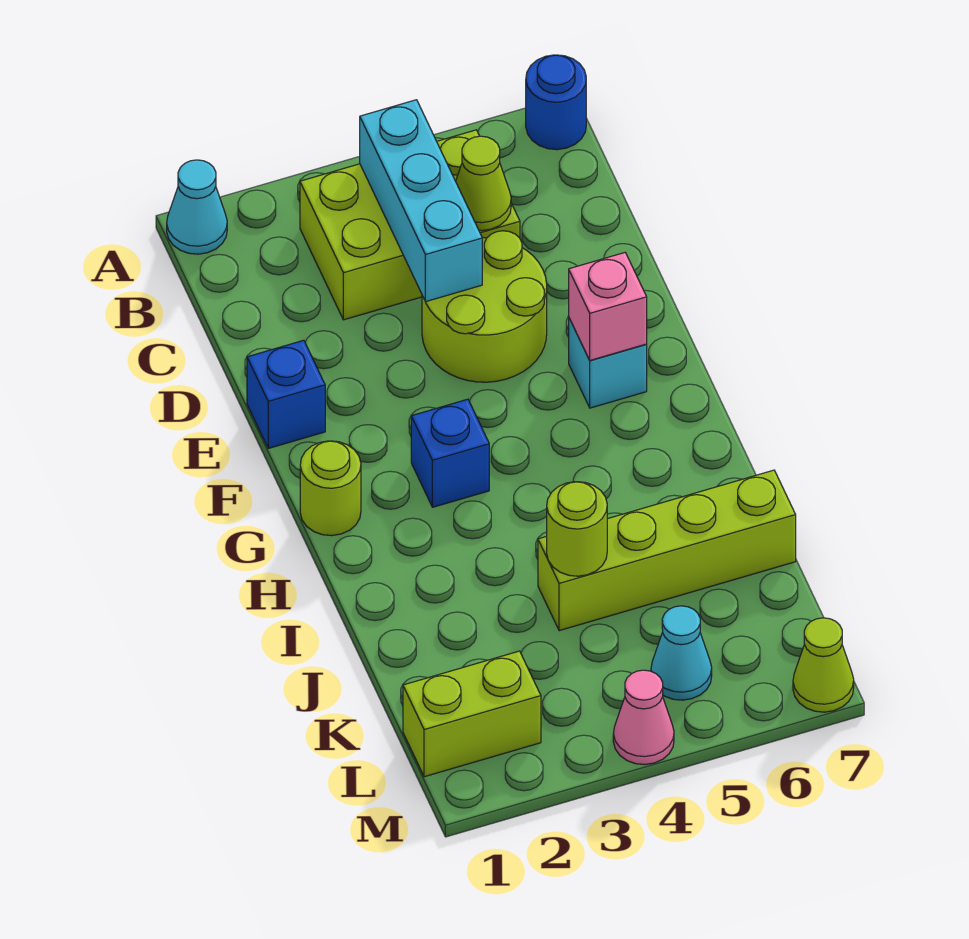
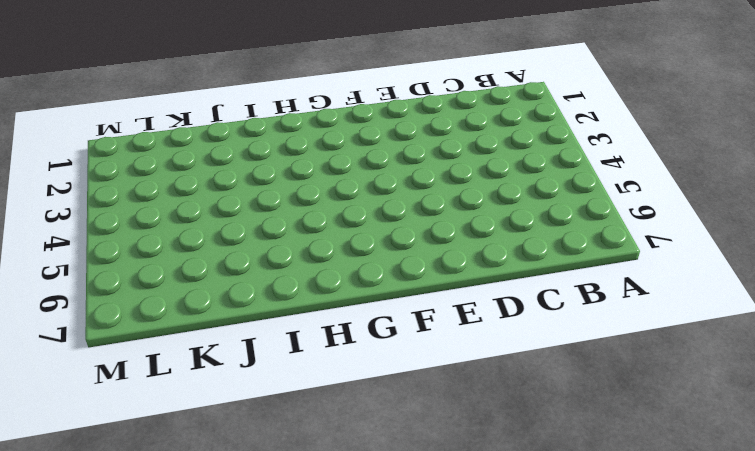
none -> cyan cone A1 level 1
none -> blue round brick A7 level 1
none -> lime brick B3:C5 level 1

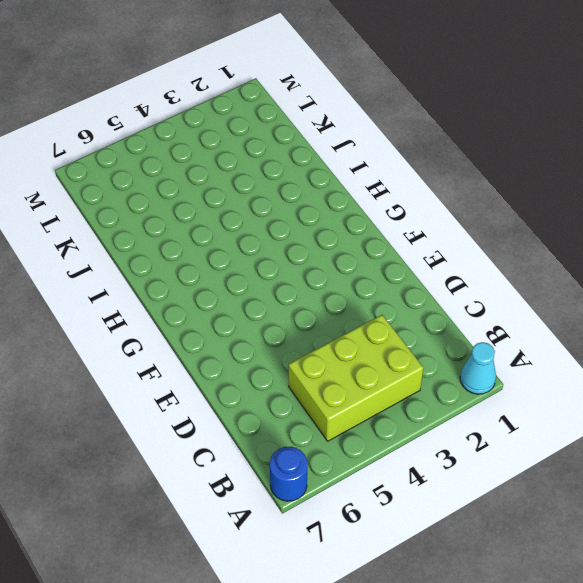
none -> lime round brick D4:E5 level 1
none -> blue brick E1 level 1
none -> cyan brick F6 level 1

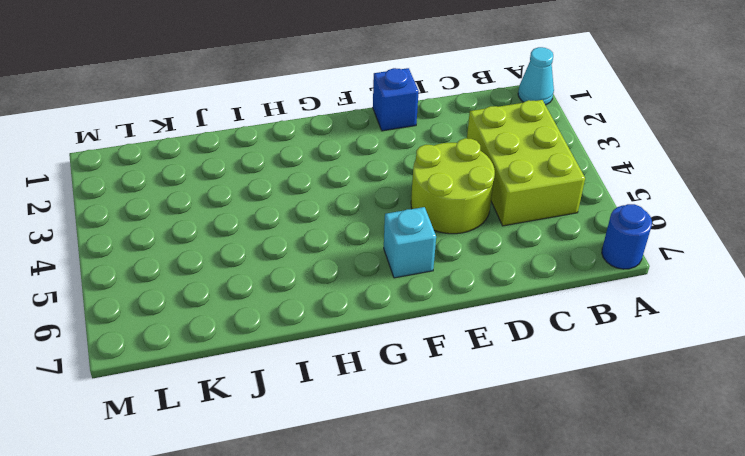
none -> lime round brick G1 level 1
none -> blue brick G3 level 1
none -> lime brick J4:J7 level 1

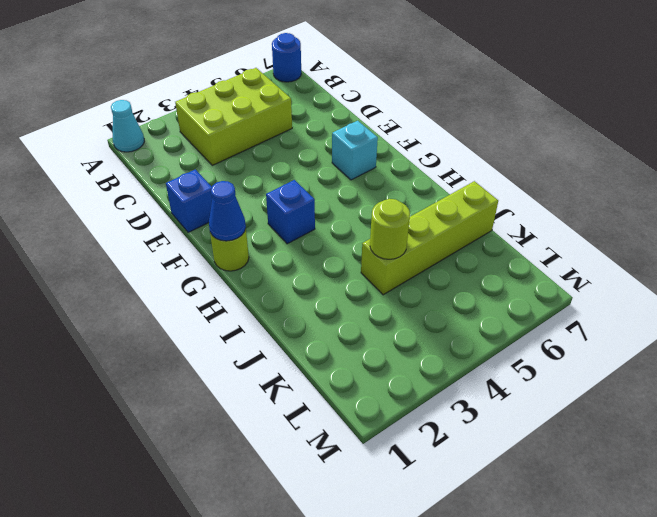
blue cone G1 level 2 -> none
none -> lime round brick D4:E5 level 1
none -> lime brick L1:L2 level 1
none -> cyan cone L5 level 1

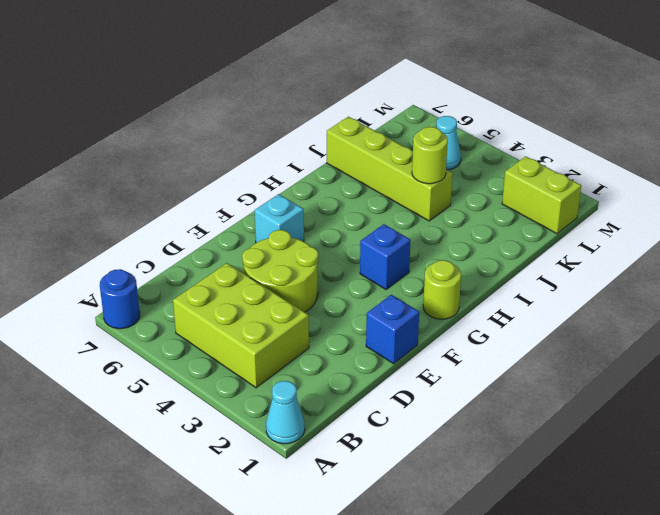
none -> pink cone M4 level 1
none -> lime cone M7 level 1
none -> cyan brick B4:D4 level 2

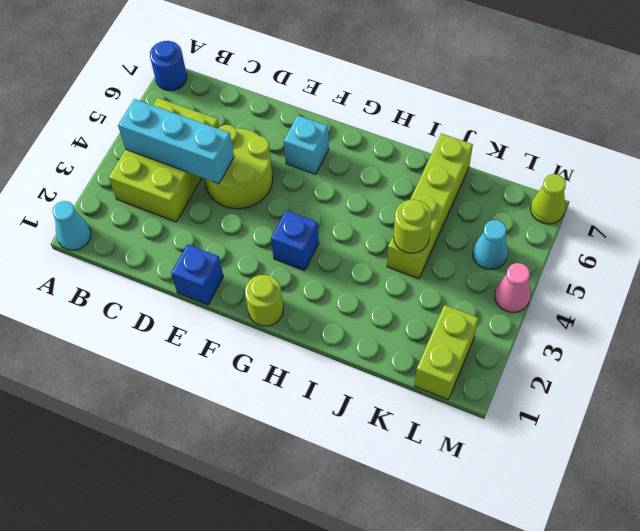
none -> lime cone C5 level 2
none -> pink brick F6 level 2

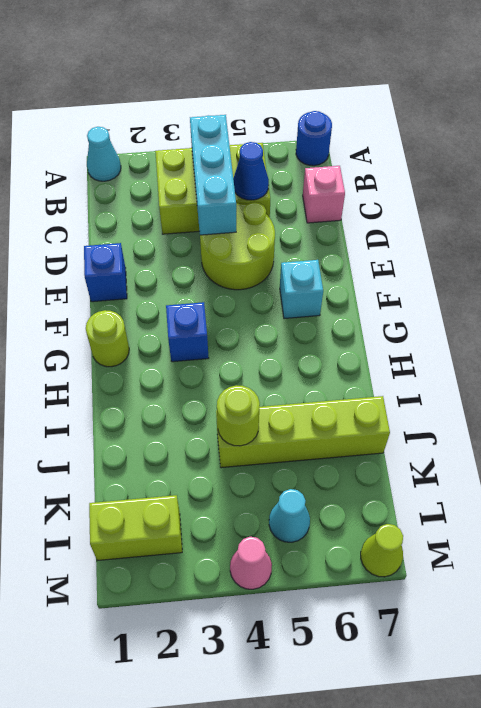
blue cone C5 level 2 -> lime cone C5 level 2
pink brick C7 level 1 -> pink brick F6 level 2

